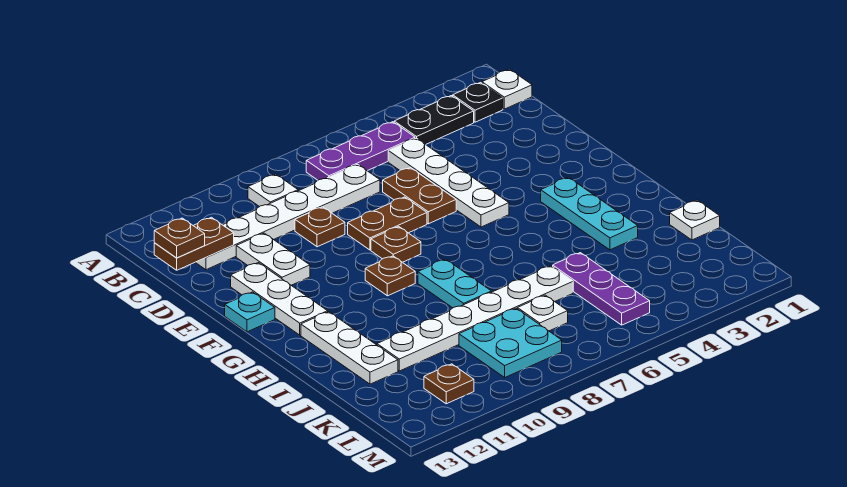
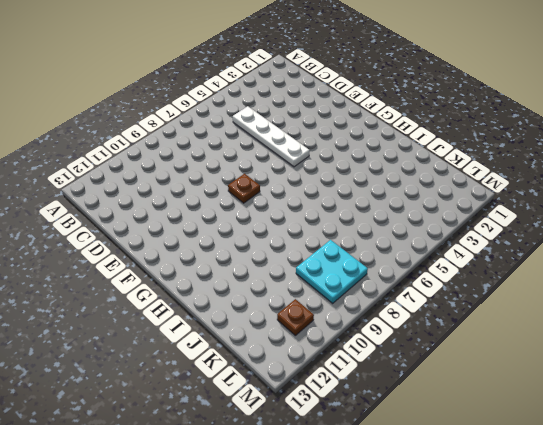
none -> white plate B1 level 1
none -> black plate B2 level 1
none -> black plate B3:B4 level 1

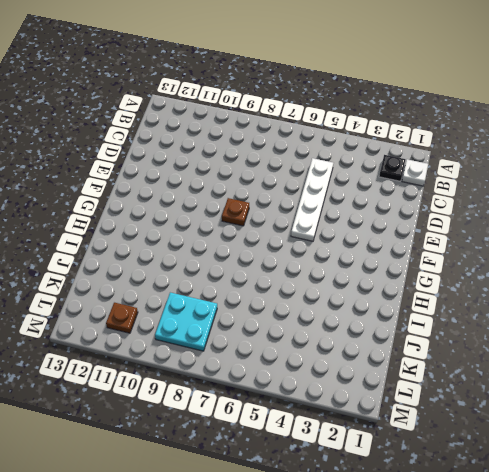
none -> black plate B3:B4 level 1
none -> purple plate B5:B7 level 1
none -> white plate B9 level 1

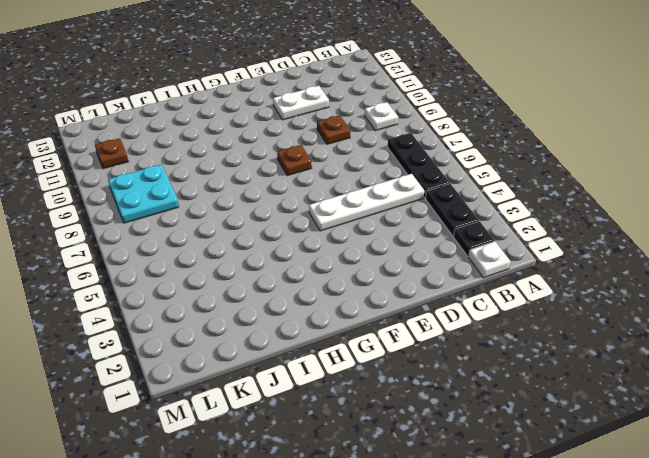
black plate B5:B7 level 1 -> purple plate B5:B7 level 1
none -> white plate C7:C12 level 1
none -> brown plate D6:E6 level 1
none -> brown plate E7:E8 level 1

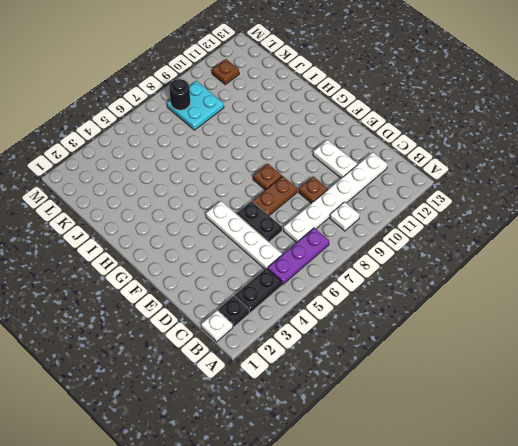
black plate D6:E6 level 1 -> brown plate D6:E6 level 1
black round brick L8 level 2 -> none
none -> white plate E12:G12 level 1
none -> cyan plate F13 level 1
none -> cyan plate G3:I3 level 1

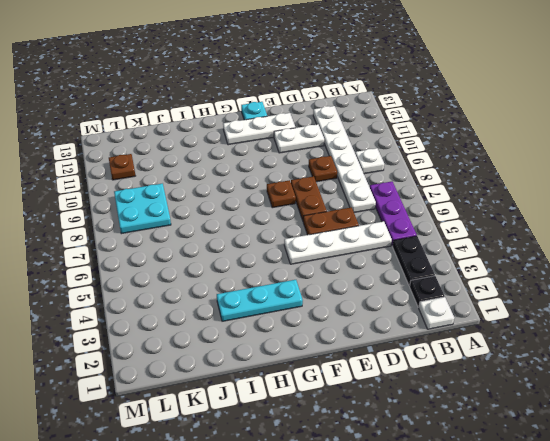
none -> brown plate G9 level 1
none -> cyan plate H8:I8 level 1
none -> white plate H12:J12 level 1

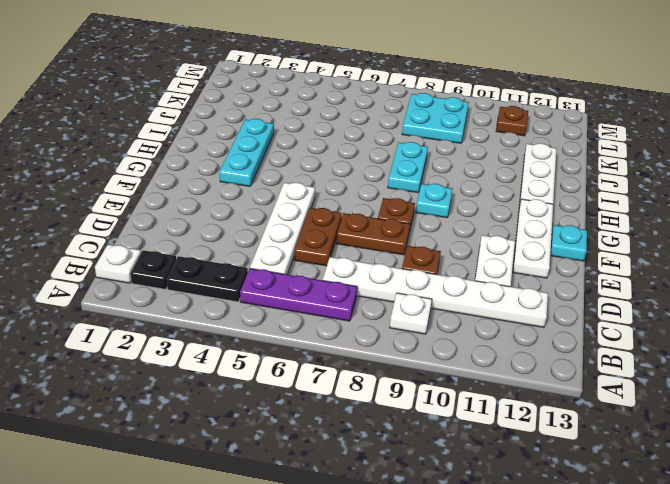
cyan plate G9 level 1 -> brown plate G9 level 1
none -> white plate J1 level 1
none -> purple plate J5:L5 level 1
none -> white plate J6:J11 level 1

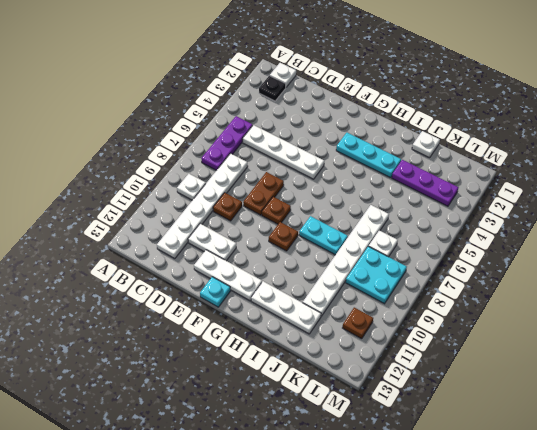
purple plate J3:L3 level 1 -> purple plate J5:L5 level 1
none -> black plate B3:B4 level 1
none -> brown plate D6:E6 level 1
none -> brown plate C12:C13 level 2

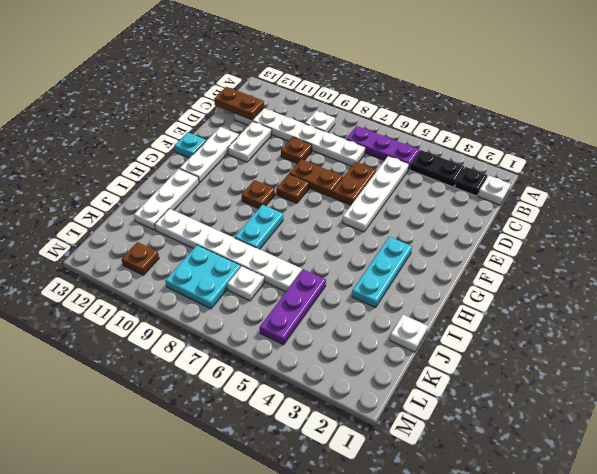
none -> brown plate C13 level 3

